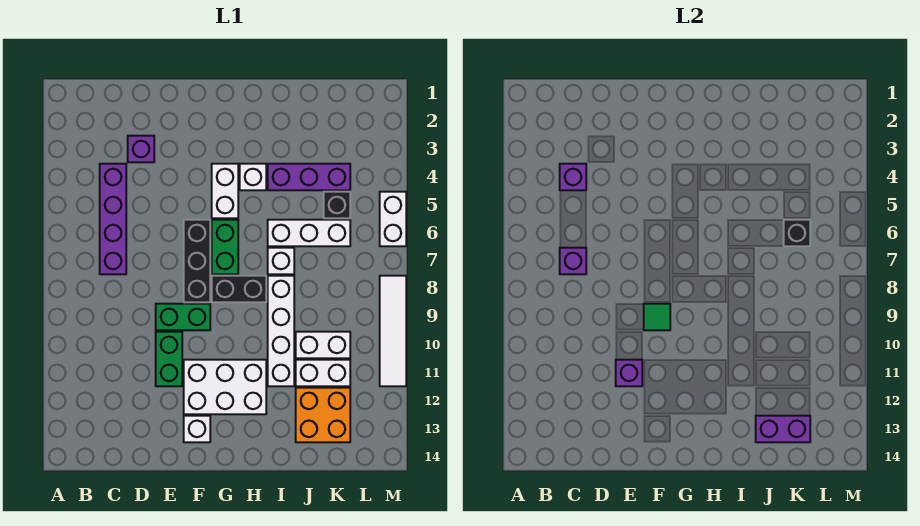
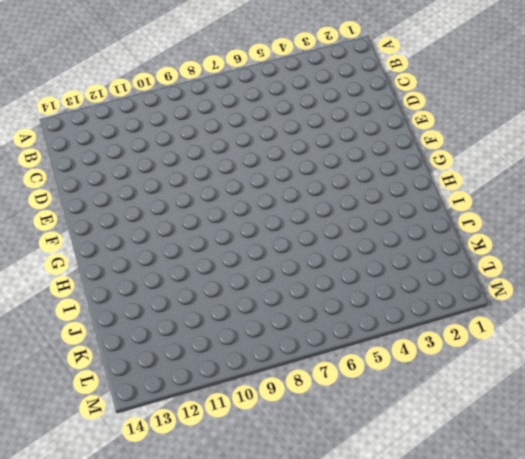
none -> purple brick C4:C7 level 1
none -> purple brick D3 level 1
none -> green brick E9:F9 level 1

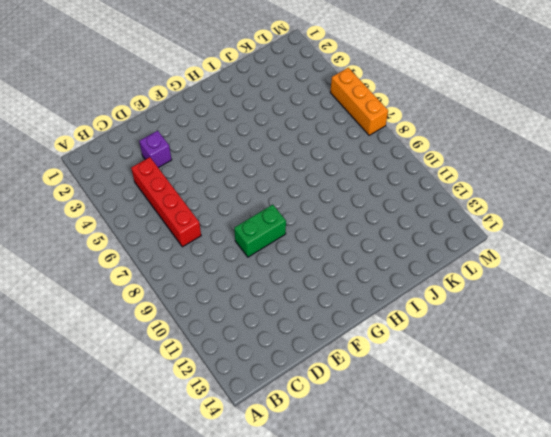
red brick C4:C7 level 1 -> purple brick C4:C7 level 1
orange brick M5:M7 level 1 -> white brick M5:M6 level 1
none -> green brick E10:E11 level 1
none -> black brick F6:F8 level 1
none -> white brick F11:H12 level 1

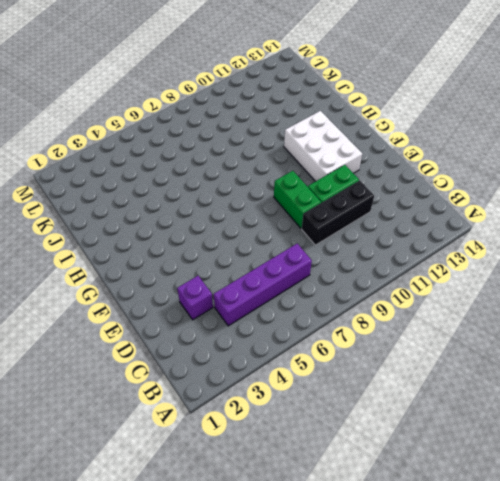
black brick D9:D11 level 1 -> black brick F6:F8 level 1
none -> white brick F13 level 1
none -> white brick G4:G5 level 1
none -> green brick G6:G7 level 1

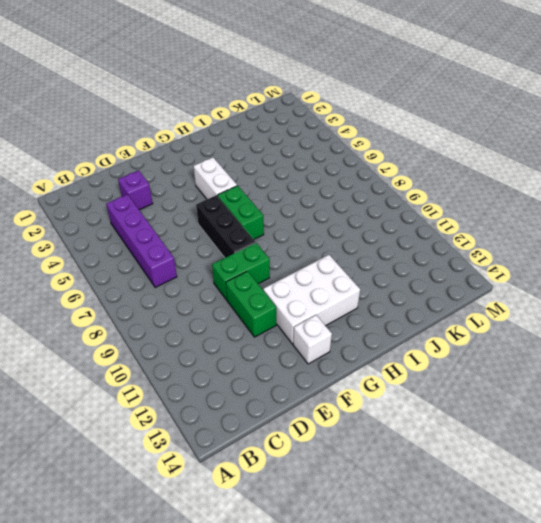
none -> black brick G8:H8 level 1
none -> white brick H4 level 1
none -> purple brick I4:K4 level 1

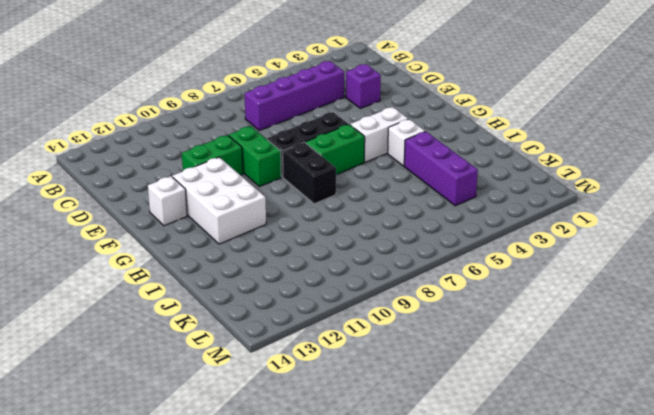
none -> white brick I6:K6 level 1
none -> white brick I7 level 1
none -> white brick I8:I11 level 1

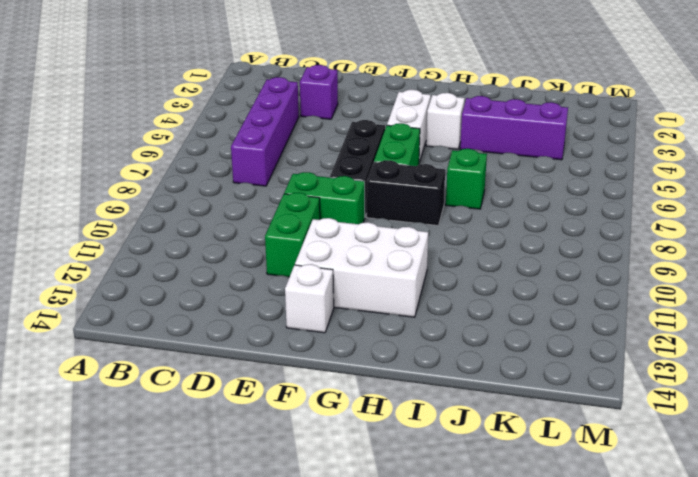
green brick I7 level 1 -> white brick I7 level 1
none -> white brick I6:K6 level 1
none -> white brick I8:I11 level 1
none -> white brick J10:K10 level 1

